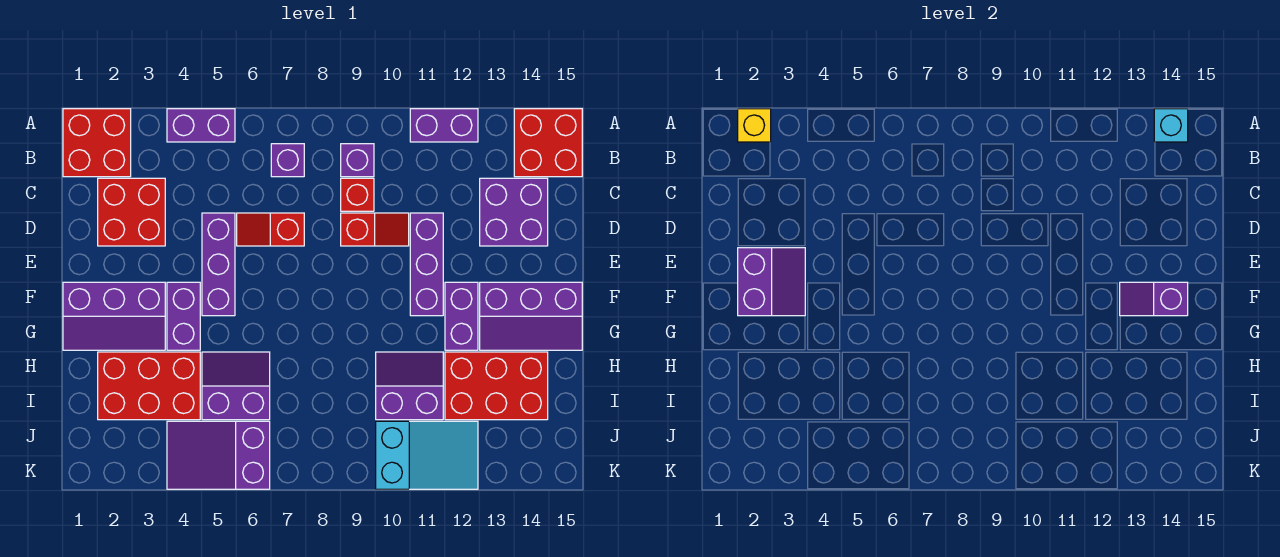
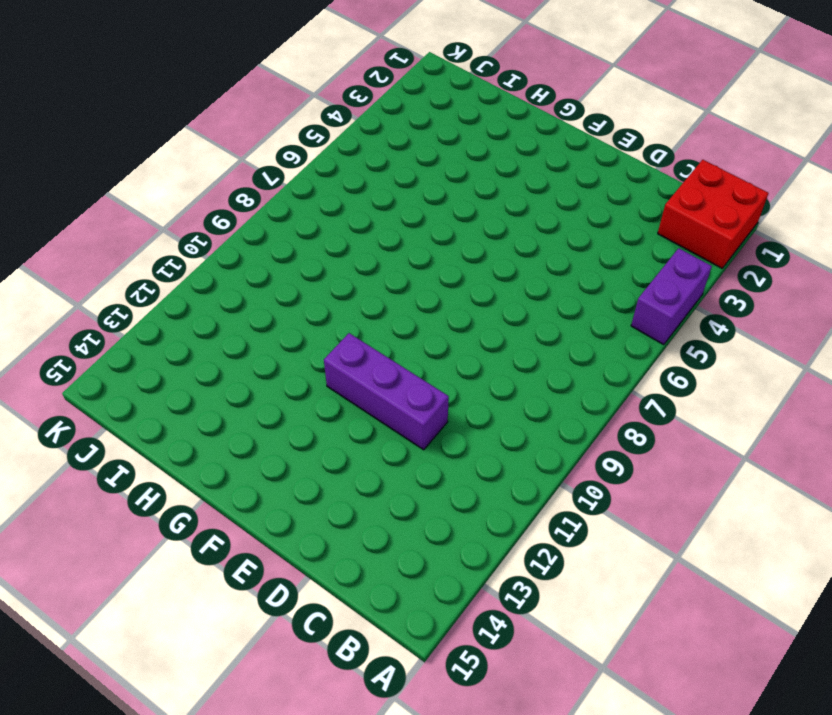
none -> purple brick A11:A12 level 1
none -> red brick A14:B15 level 1
none -> purple brick B7 level 1

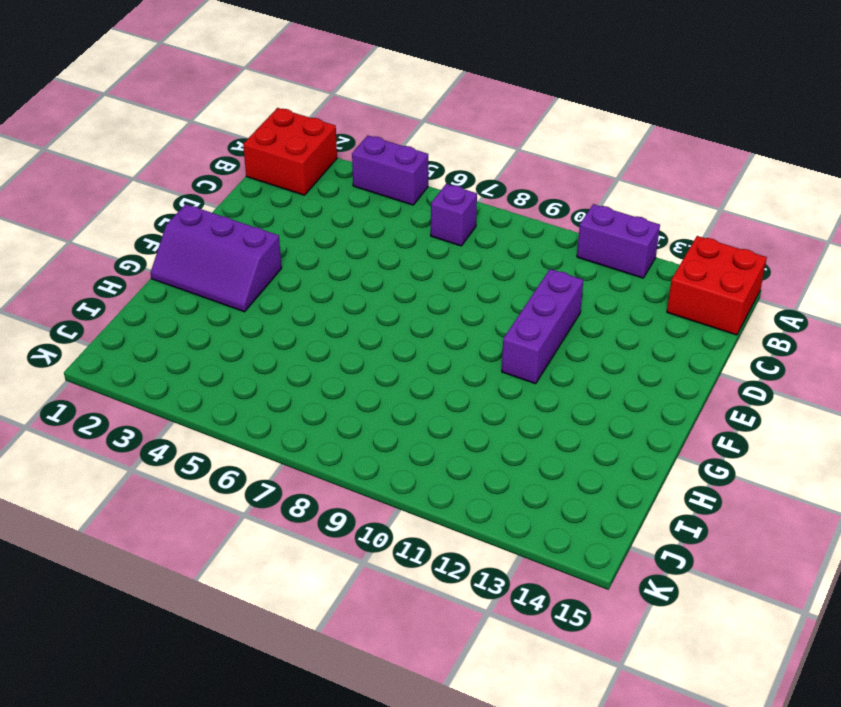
none -> purple brick B9 level 1
none -> red brick C2:D3 level 1
none -> red brick C9 level 1

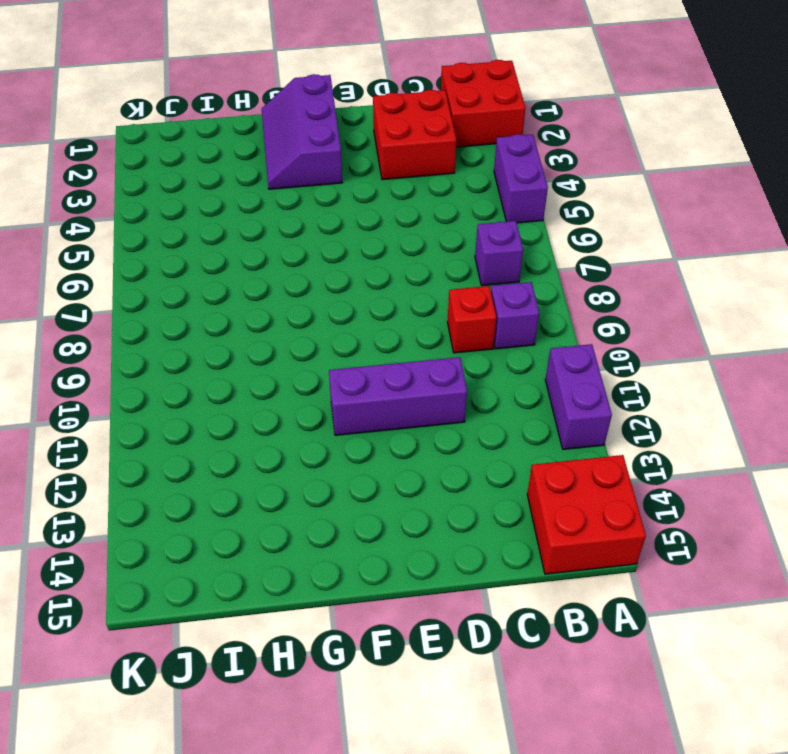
none -> purple brick C13:D14 level 1
none -> purple brick D5:F5 level 1
none -> red slope D6:D7 level 1 top 7

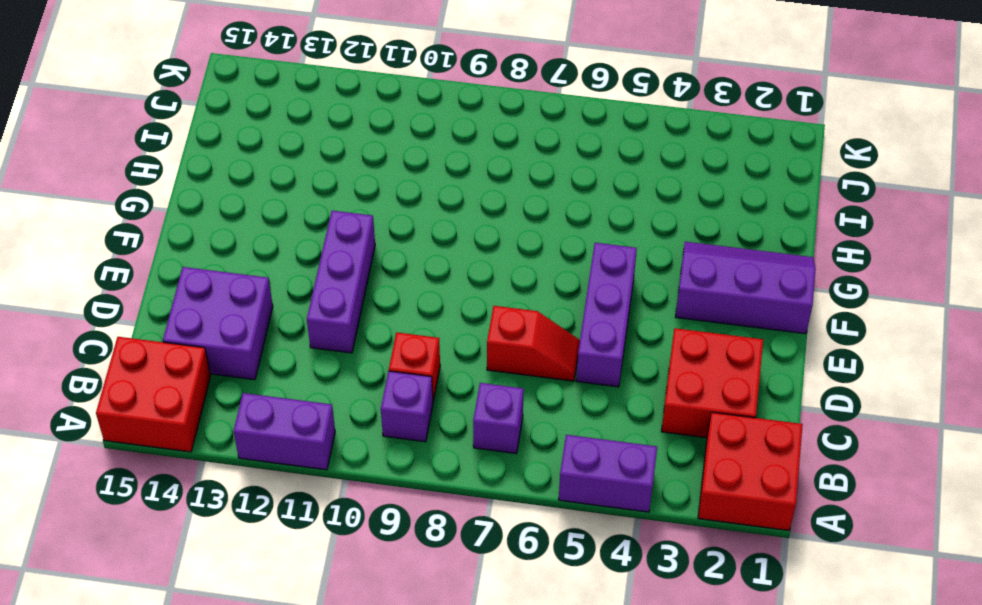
none -> red slope D9:D10 level 1 top 9
none -> purple brick F4:G4 level 1
none -> purple brick F12:G12 level 1

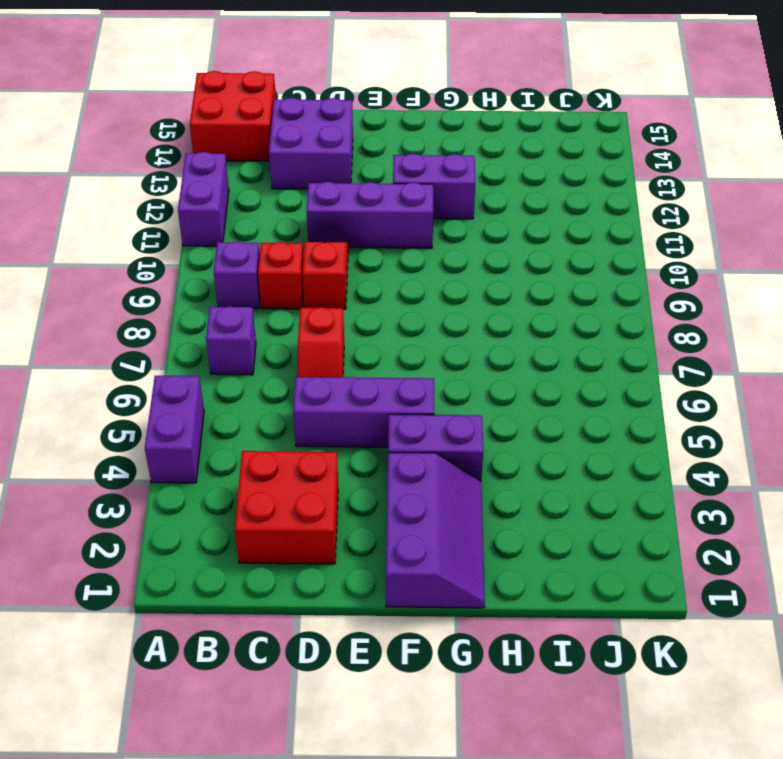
none -> red brick A1:B2 level 1
none -> purple slope F13:G15 level 1 top F
none -> red brick H2:I4 level 1

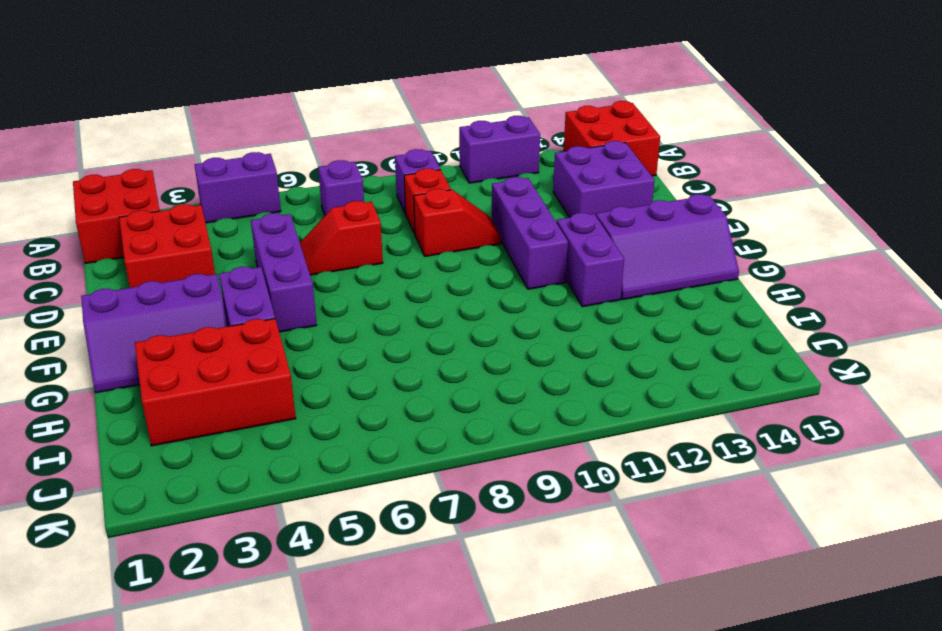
none -> purple slope H5:I6 level 1 top I
none -> purple slope H10:I11 level 1 top I
none -> red brick H12:I14 level 1

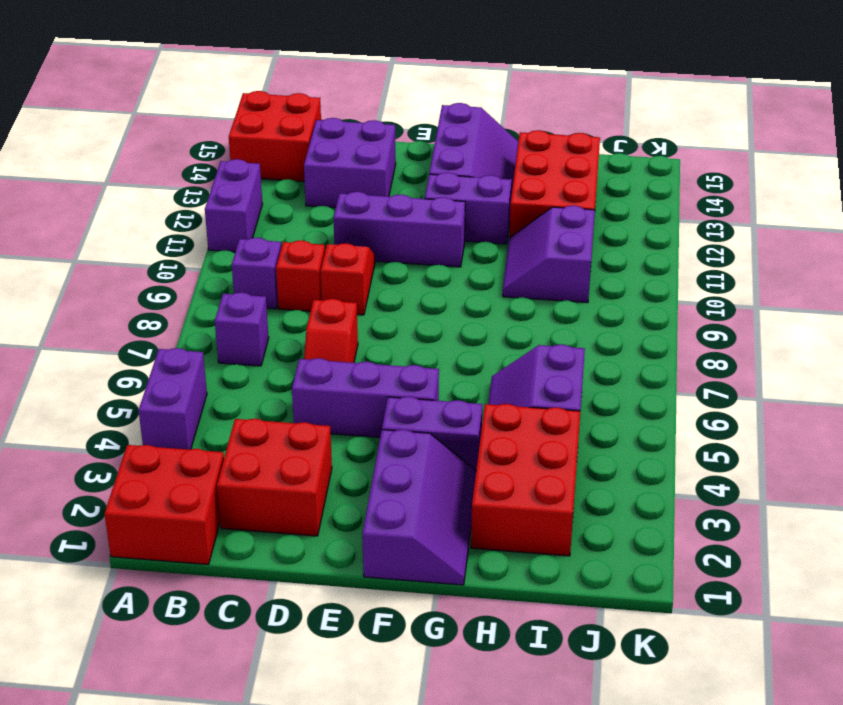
none -> purple slope J4:K6 level 1 top 6
none -> cyan slope J10:K12 level 1 top 10
none -> yellow brick A2 level 2

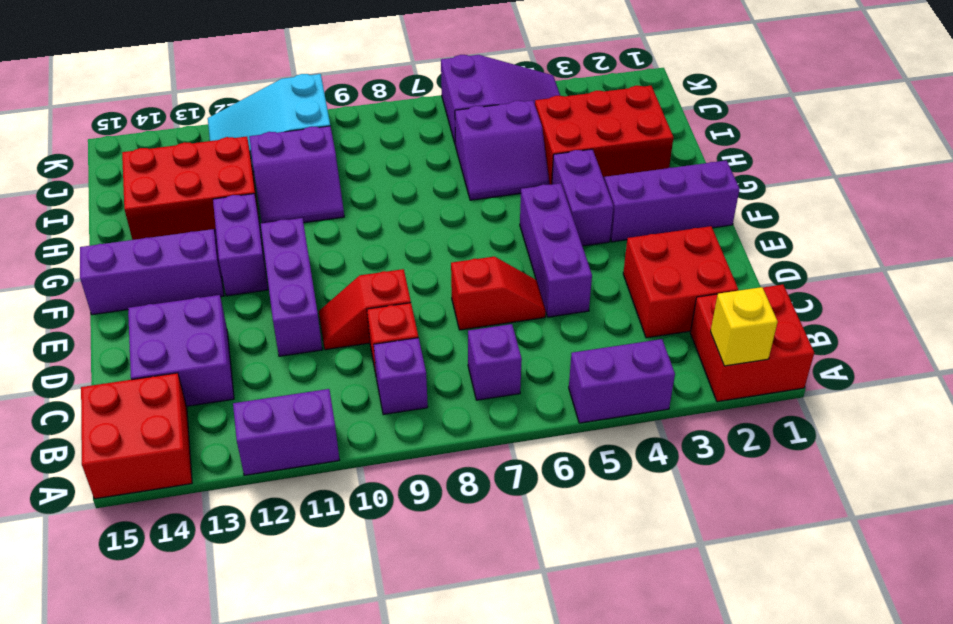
none -> cyan brick A14 level 2
none -> purple slope E2:F3 level 2 top 2
none -> purple slope F13:F14 level 2 top 14

